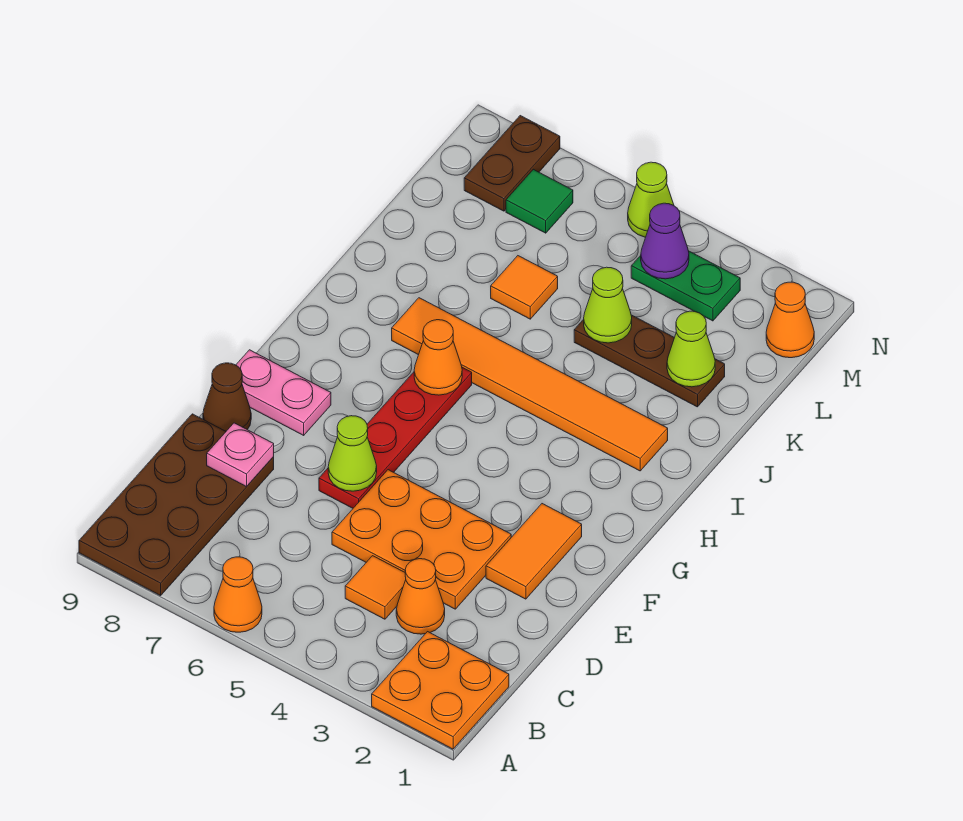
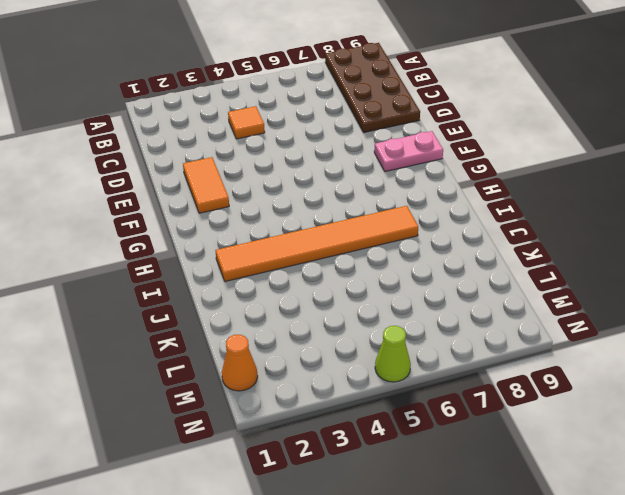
none -> orange plate A1:B2 level 1
none -> orange cone A6 level 1
none -> orange cone C3 level 1

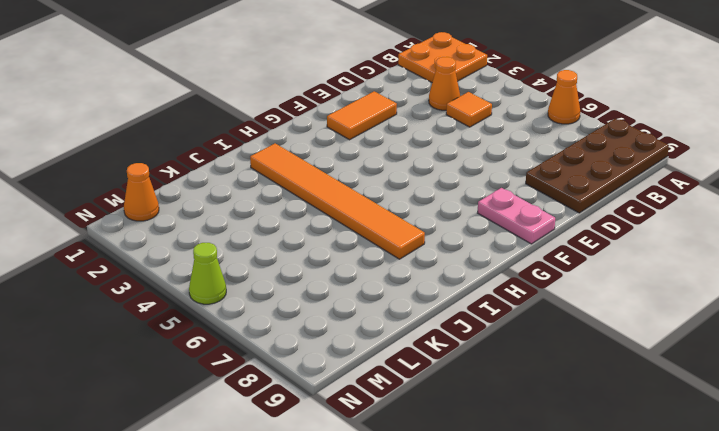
none -> orange plate D3:E5 level 1
none -> red plate E6:H6 level 1
none -> brown cone E9 level 1

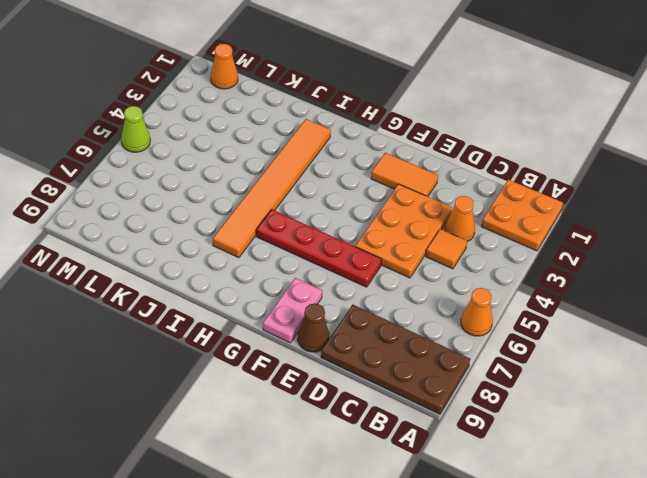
none -> brown plate K2:K4 level 1
none -> orange tile K6 level 1
none -> green plate M3:M4 level 1

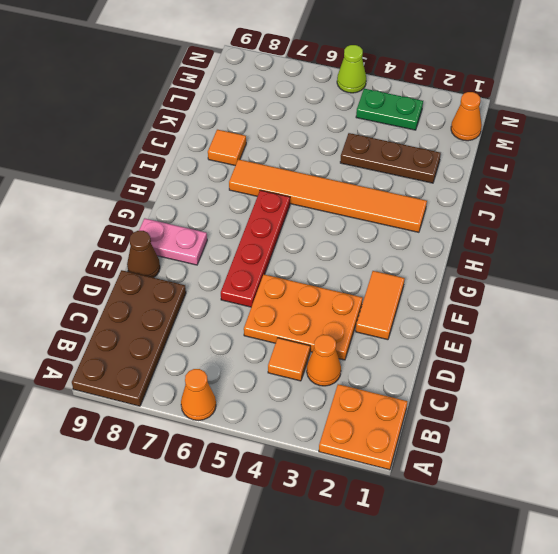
orange tile J8 level 1 -> orange tile K6 level 1
none -> green tile M7 level 1
none -> brown plate M8:N8 level 1
none -> pink plate D8 level 2

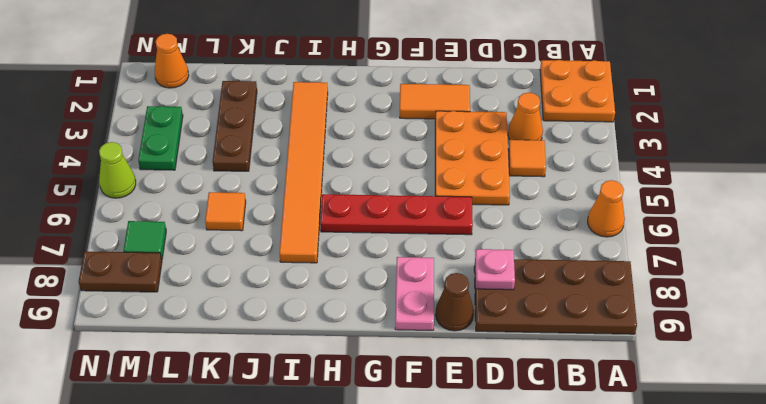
none -> lime cone E6 level 2
none -> orange cone H6 level 2
none -> lime cone K2 level 2

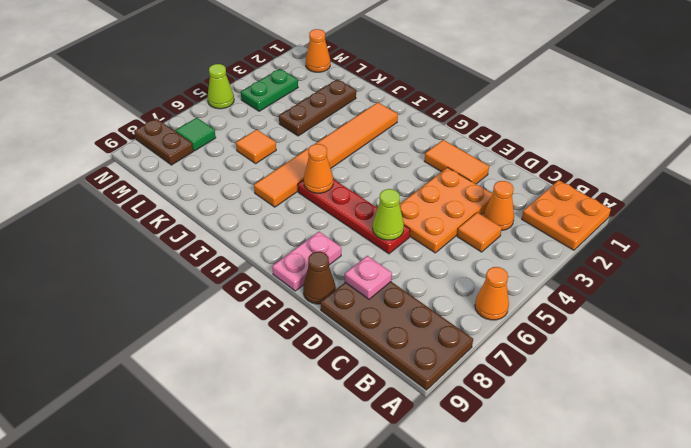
none -> lime cone K2 level 2
none -> lime cone K4 level 2
none -> purple cone M4 level 2

